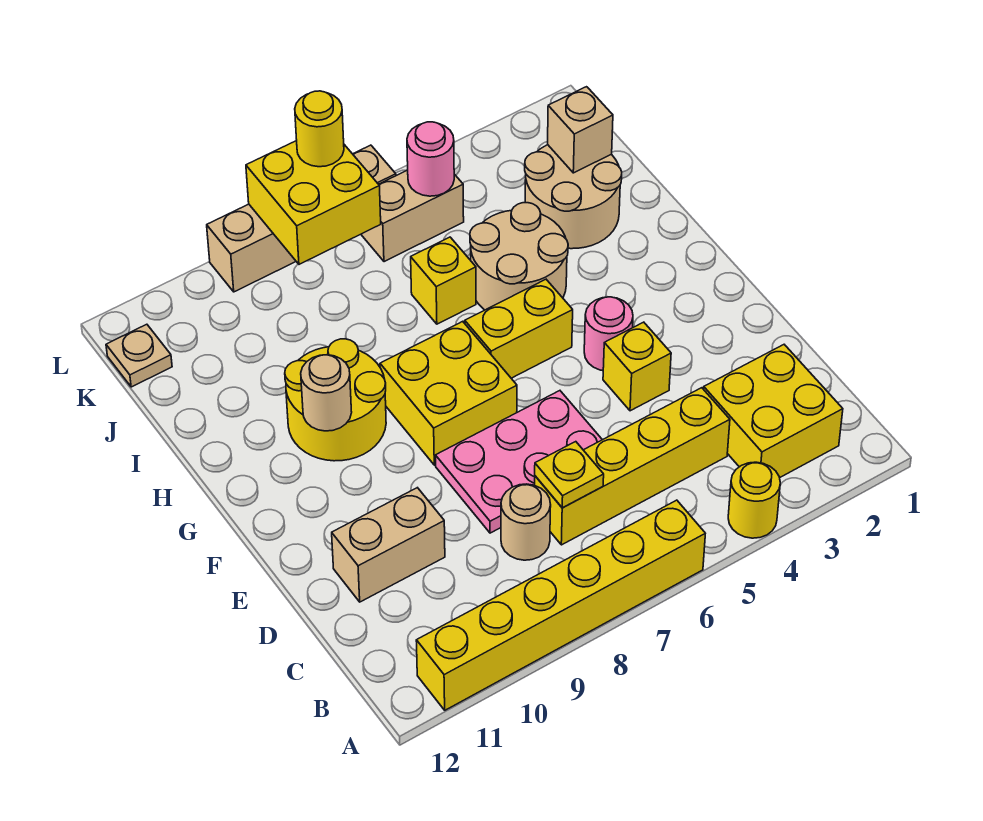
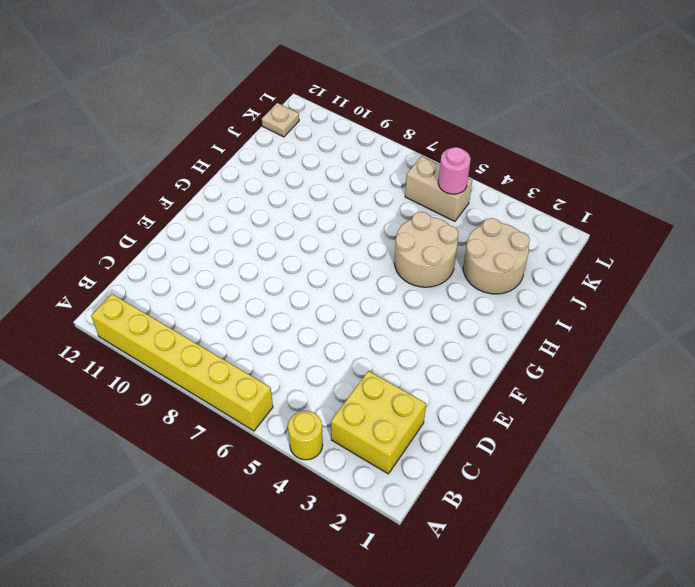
none -> yellow brick C4:C7 level 1
none -> tan round brick C8 level 1
none -> pink plate D6:E8 level 1

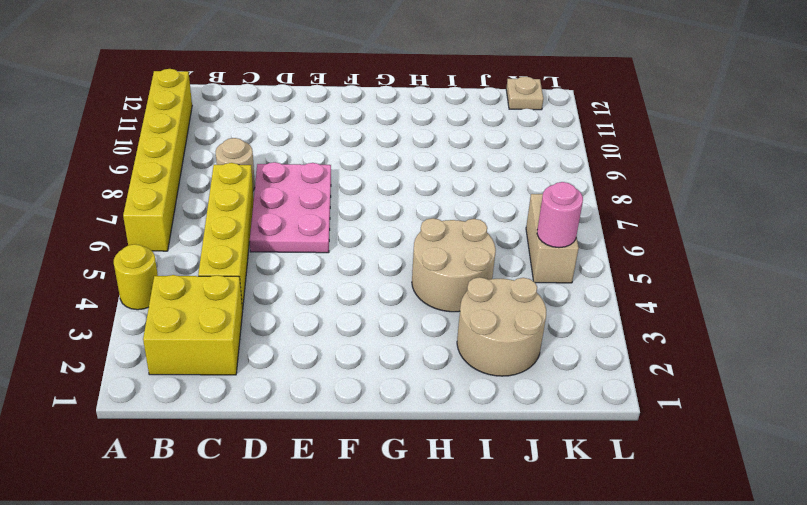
none -> tan brick D10:D11 level 1
none -> yellow brick E4 level 1
none -> pink round brick F4 level 1

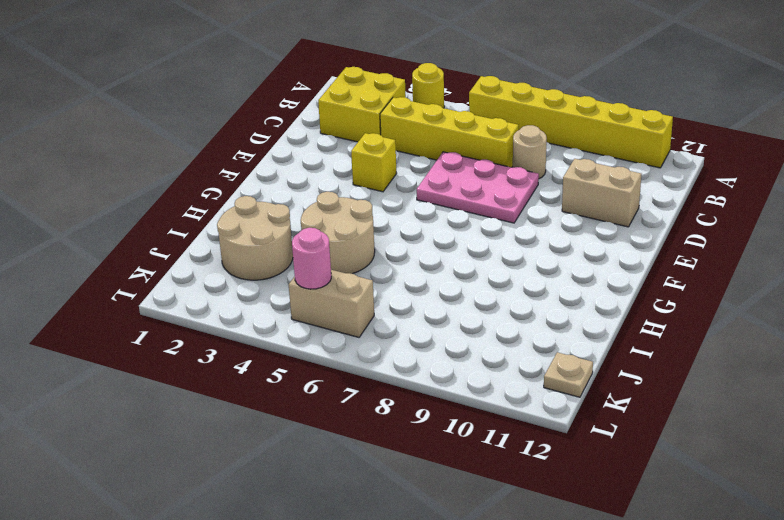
none -> pink round brick F4 level 1
none -> yellow brick F7:G8 level 1
none -> yellow brick G5:G6 level 1

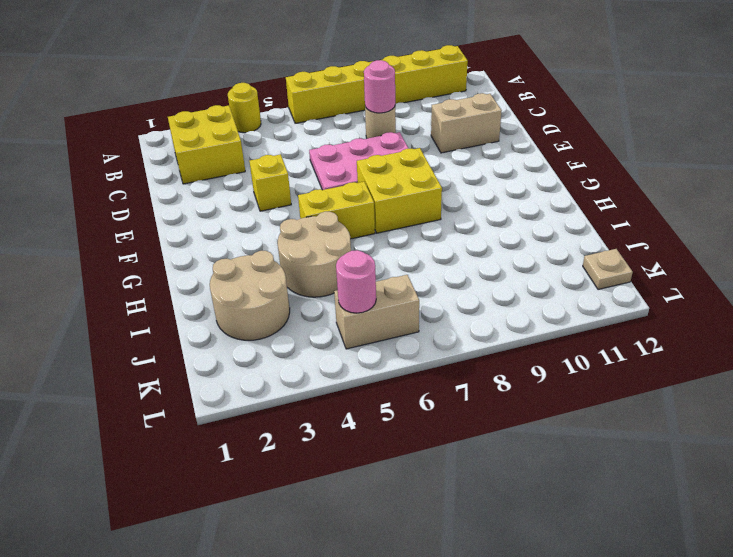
pink round brick C8 level 2 -> pink round brick F4 level 1
none -> yellow brick C4:C7 level 1
none -> yellow round brick G9:H10 level 1
none -> yellow brick I6 level 1

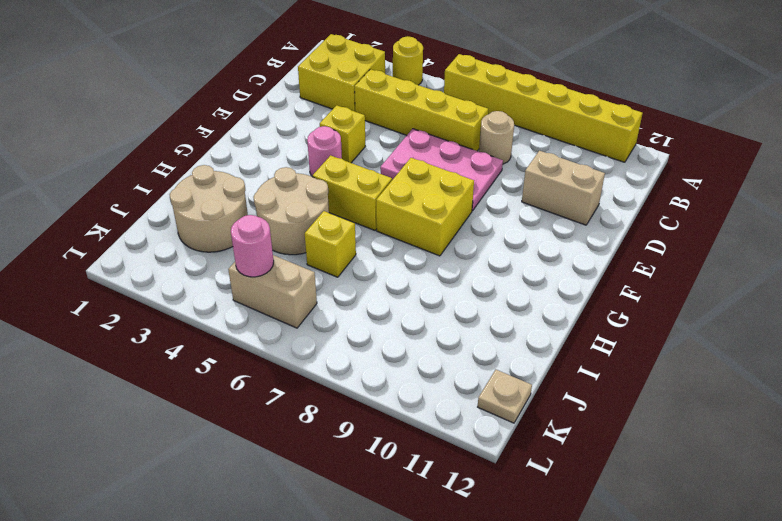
none -> yellow round brick G9:H10 level 1
none -> tan brick L6:L9 level 1
none -> yellow plate C7 level 2

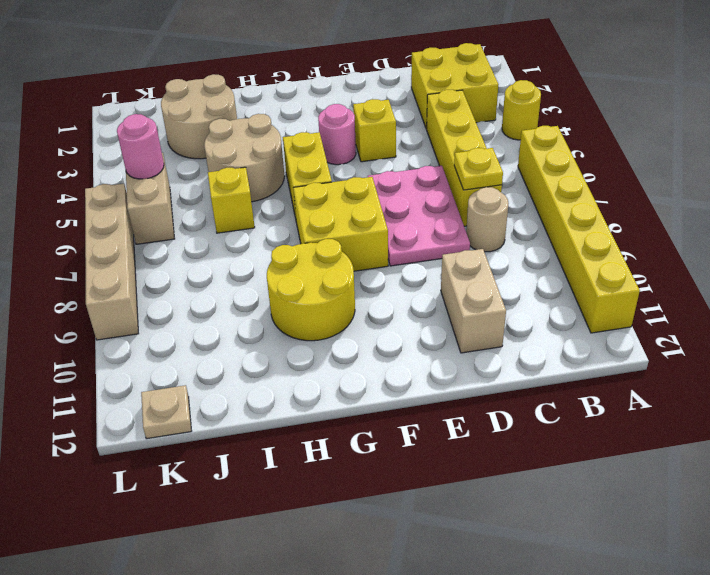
none -> tan round brick G10 level 2
none -> tan brick J2 level 2
none -> yellow brick K7:L8 level 2

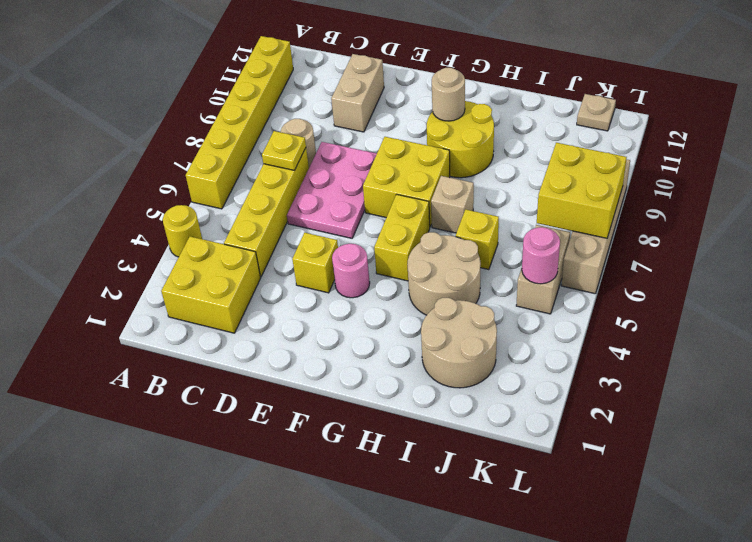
tan brick H7 level 1 -> tan brick J2 level 2
none -> yellow round brick L7 level 3

